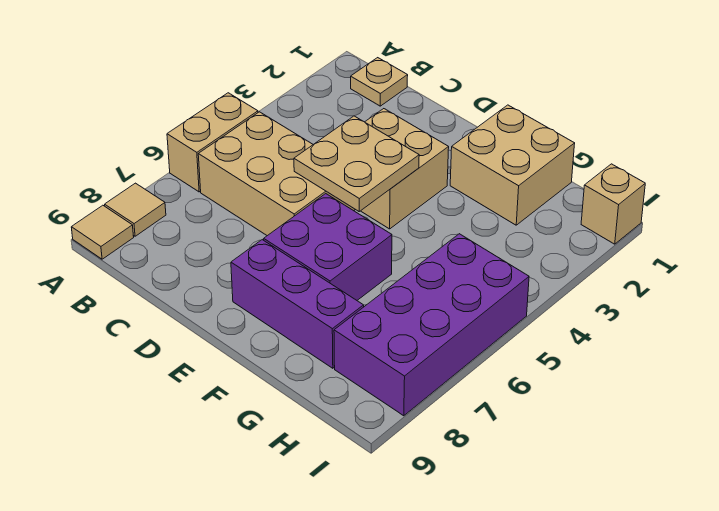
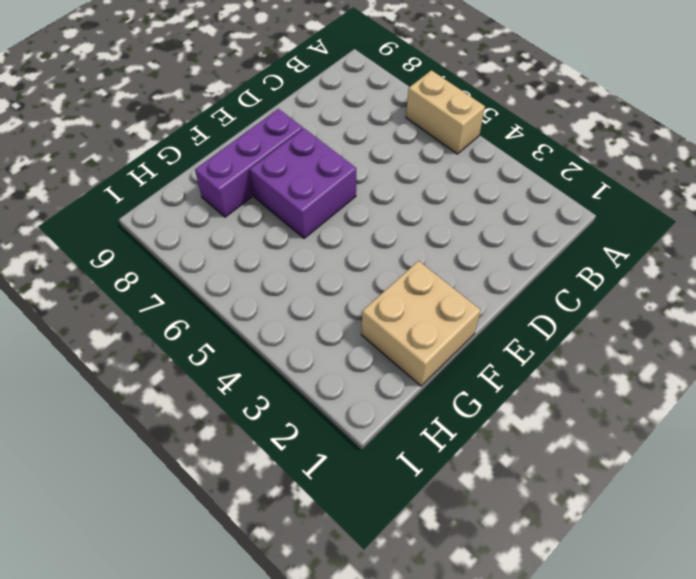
none -> tan tile A8 level 1
none -> tan tile A9 level 1
none -> tan plate B1 level 1

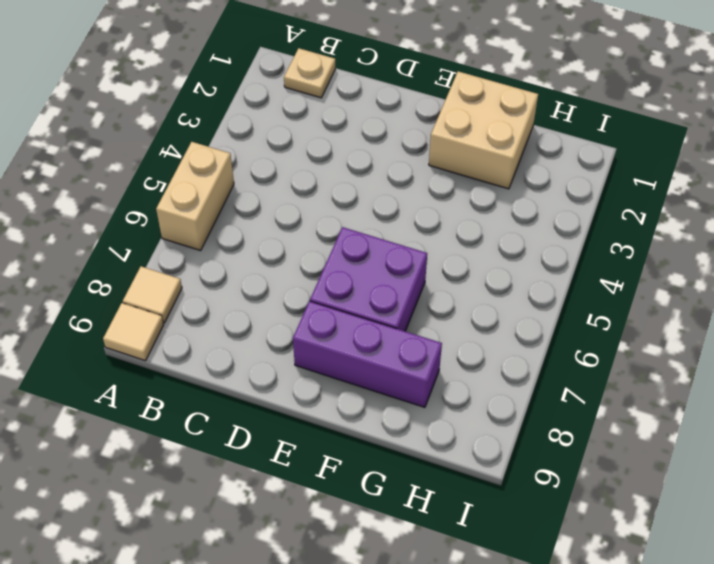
none -> tan brick B5:D6 level 1
none -> tan brick D3:E4 level 1
none -> purple brick H5:I8 level 1

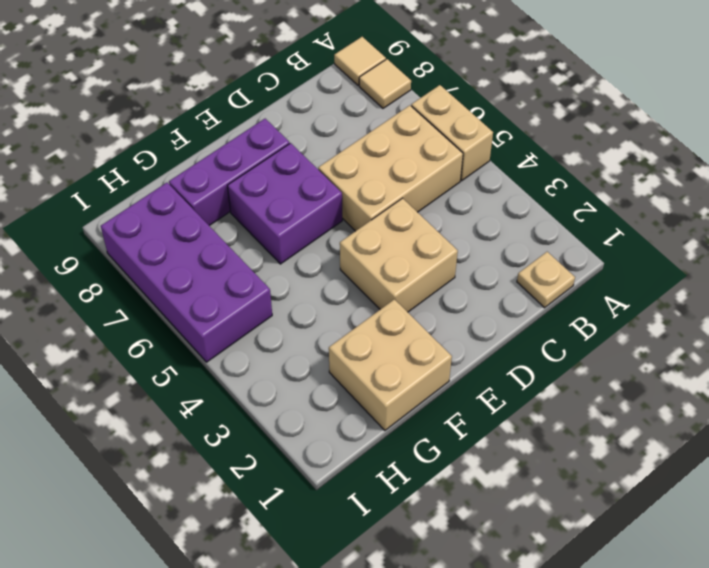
none -> tan brick I1 level 1
none -> tan plate D4:E5 level 2

